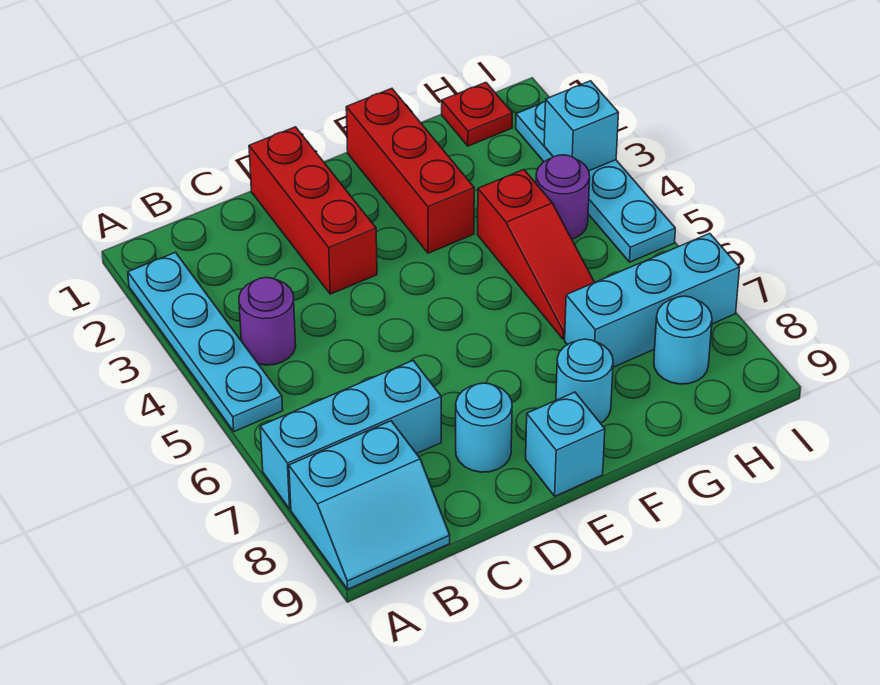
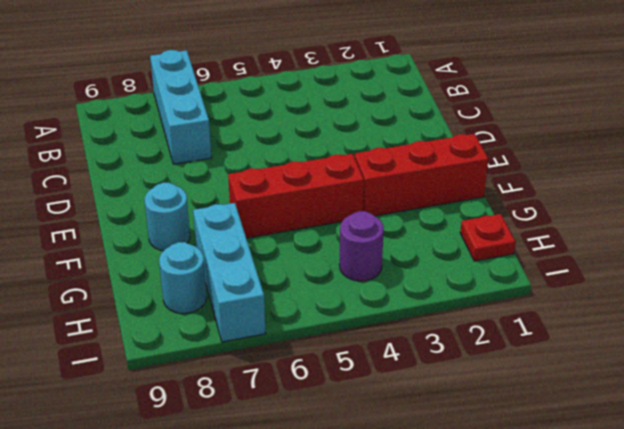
red brick F4:F6 level 1 -> red brick D1:D3 level 1
none -> cyan plate A2:A5 level 1
none -> cyan slope A8:B9 level 1 top 8
none -> purple round brick B4 level 1

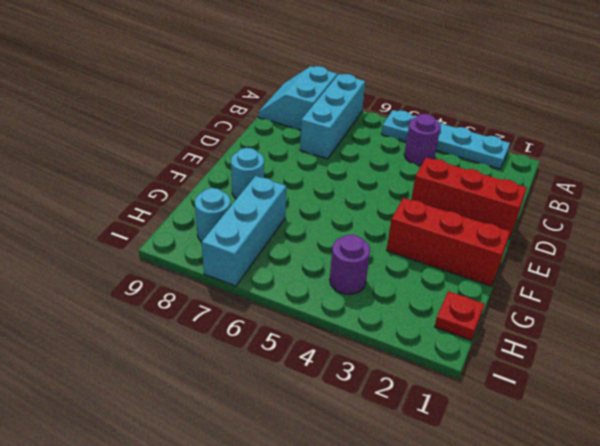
none -> cyan round brick D8 level 1
none -> cyan brick E9 level 1
none -> red slope G4:G6 level 1 top 4

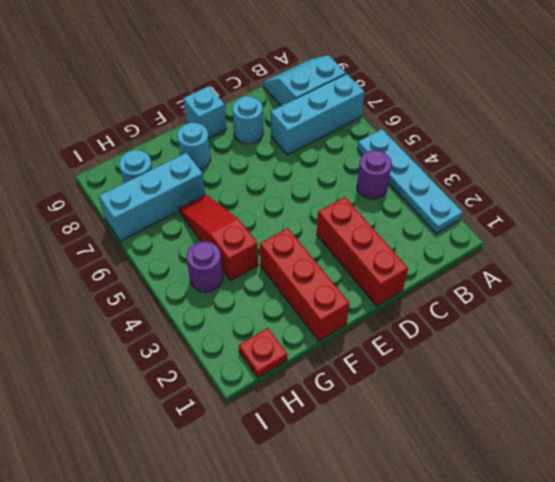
none -> cyan plate I2:I5 level 1
none -> cyan brick I3 level 2

